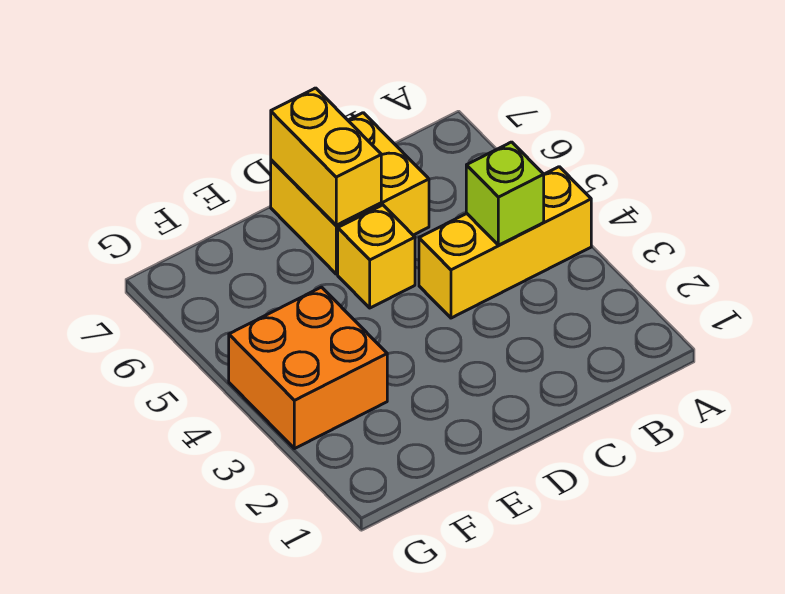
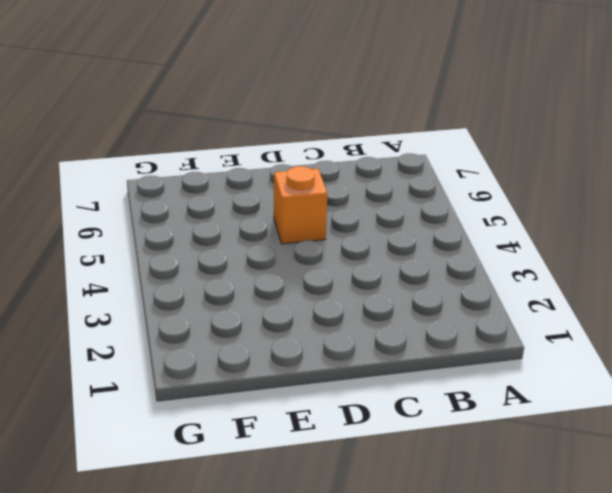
orange brick D5 level 1 -> yellow brick D5 level 1
none -> yellow brick A4:C4 level 1
none -> yellow brick C6:D7 level 1

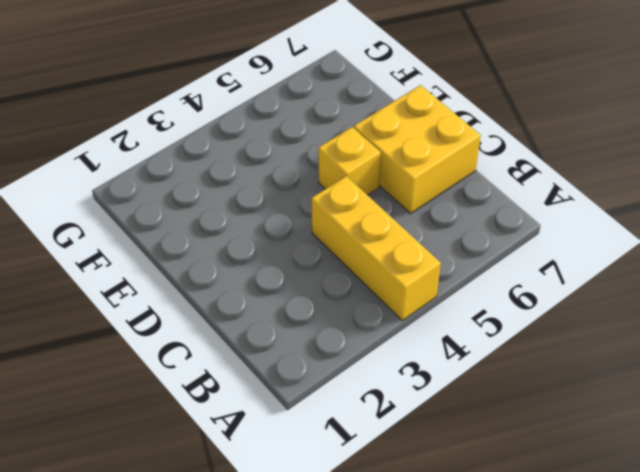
none -> orange brick F3:G4 level 1
none -> lime brick B4 level 2

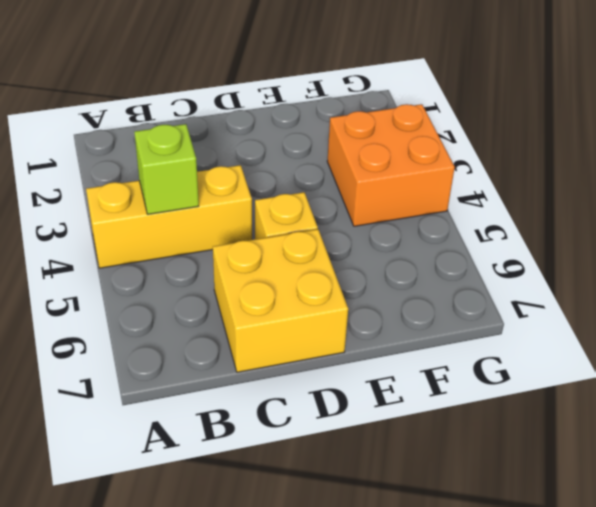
none -> yellow brick D6:D7 level 2

